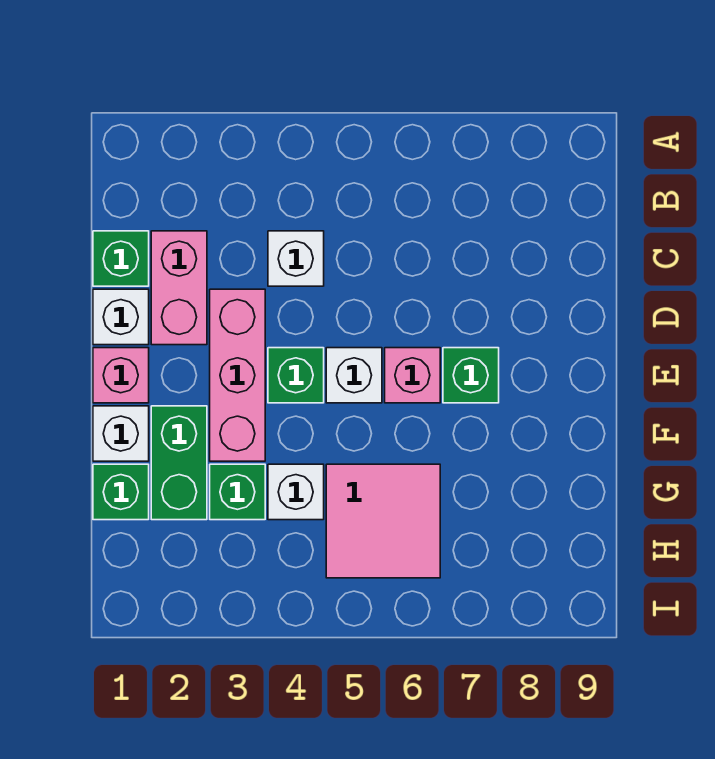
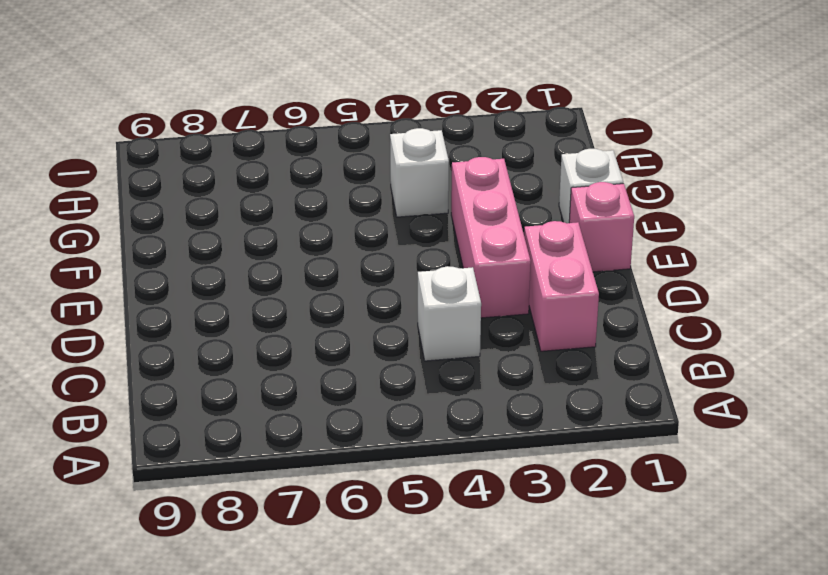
none -> green brick C1 level 1
none -> white brick D1 level 1
none -> green brick E4 level 1

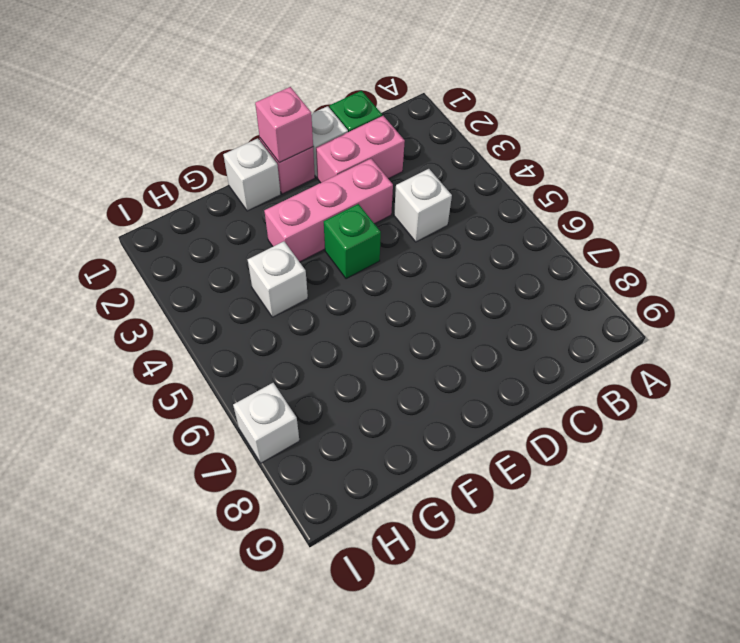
pink brick E1 level 2 -> pink brick E6 level 1
white brick I7 level 1 -> white brick E5 level 1
none -> green brick E7 level 1
none -> green brick F2:G2 level 1
none -> green brick G1 level 1

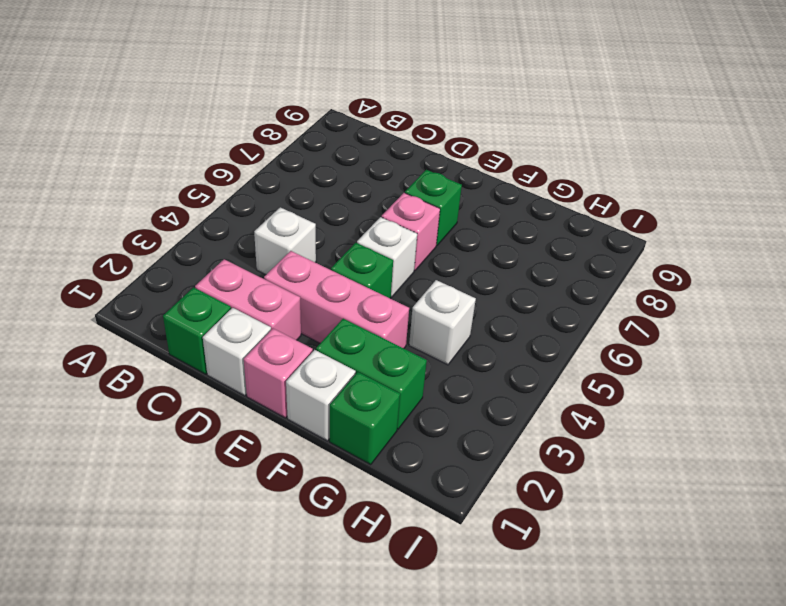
none -> green brick G3 level 1
none -> pink tile G5:H6 level 1

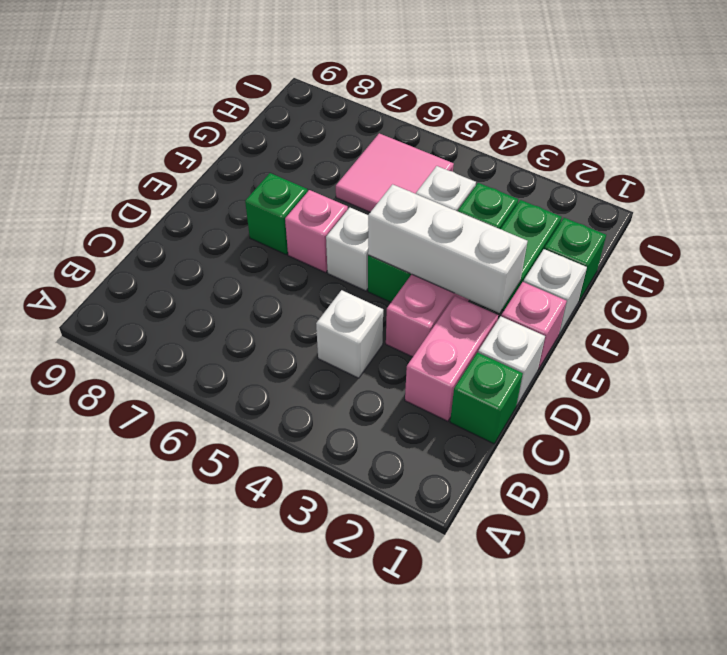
white brick E2:E4 level 2 -> none

